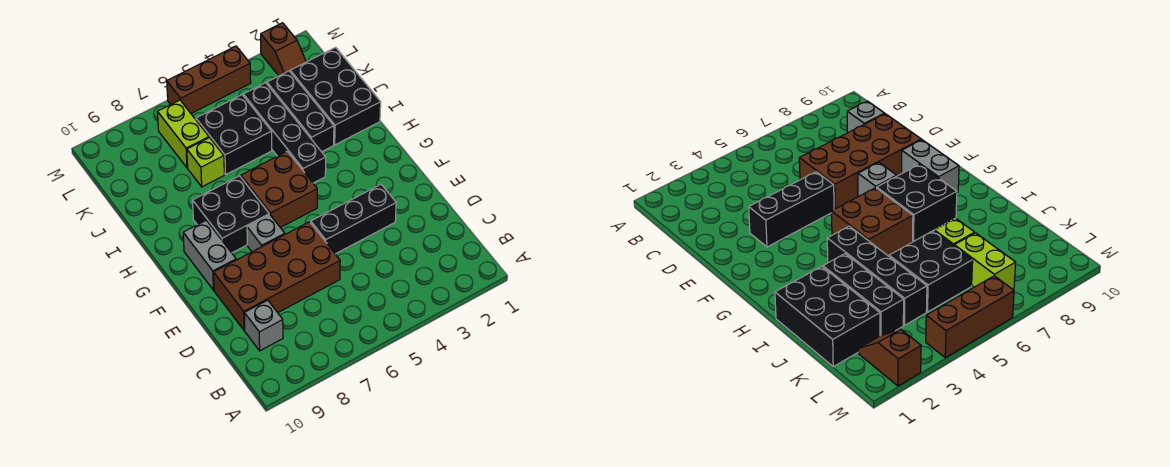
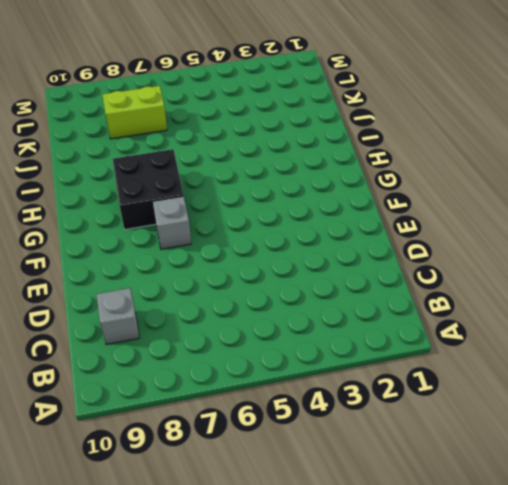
lime brick K7:K8 level 1 -> lime brick K7:L7 level 1
none -> brown brick D6:E9 level 1
none -> black brick E3:E5 level 1
none -> grey brick F9:G9 level 1

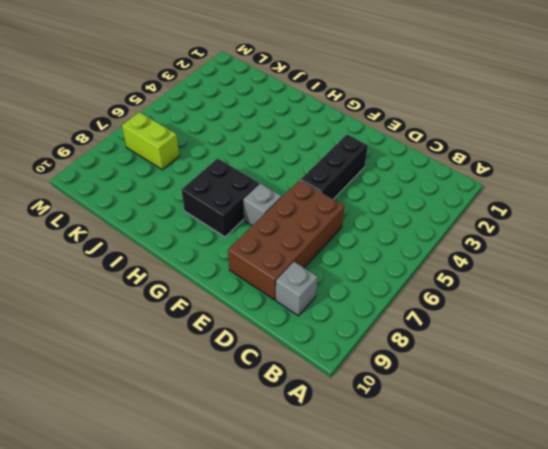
none -> grey brick F9:G9 level 1
none -> brown brick G5:H6 level 1
none -> black brick H4:K4 level 1

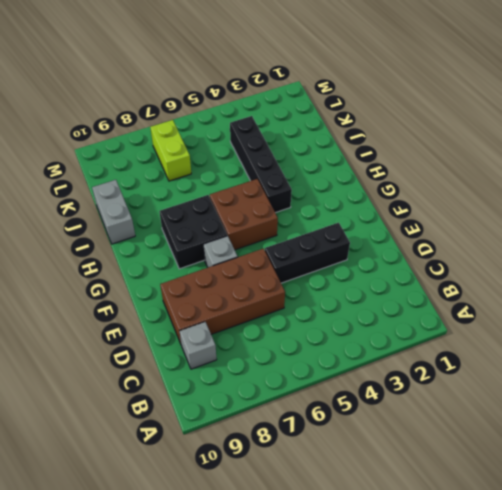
grey brick I10:J10 level 1 -> grey brick F9:G9 level 1
none -> black brick I1:K2 level 1
none -> black brick I3:K3 level 1
none -> black brick J5:K6 level 1

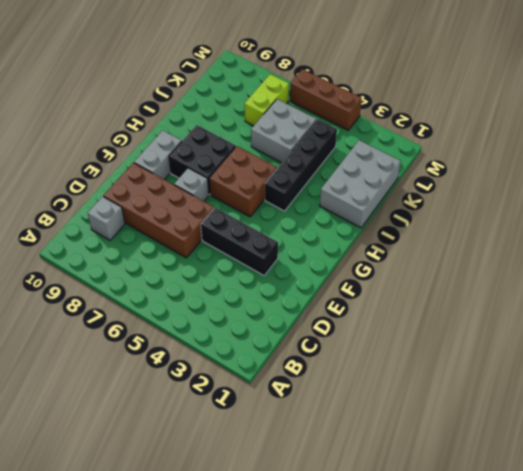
grey brick I1:K2 level 1 -> black brick I1:K2 level 1
grey brick J5:K6 level 1 -> black brick J5:K6 level 1
none -> black brick I3:K3 level 1
none -> lime brick J7 level 1
none -> brown slope L2:M2 level 1 top M

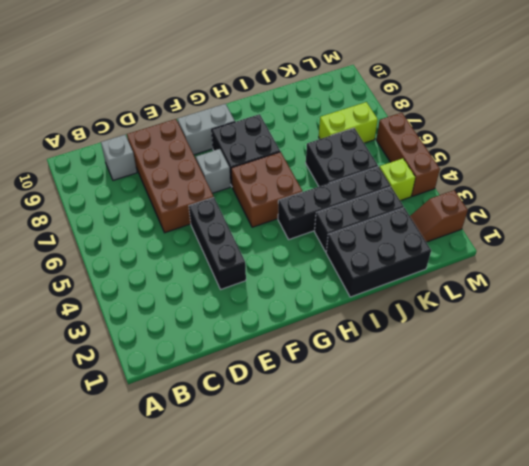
lime brick L4 level 1 -> lime brick J7 level 1

